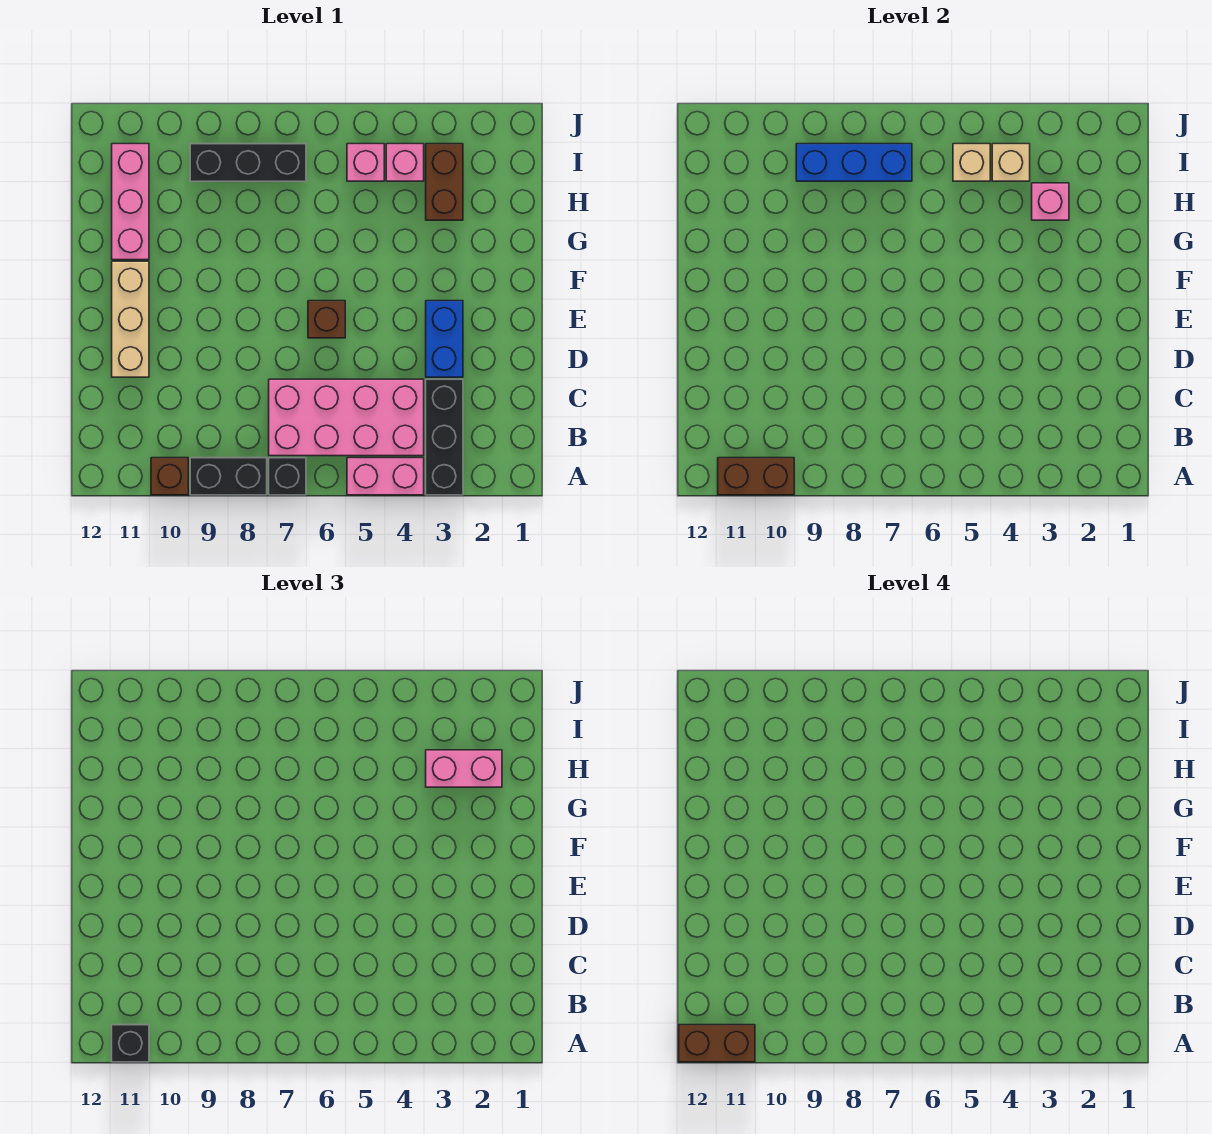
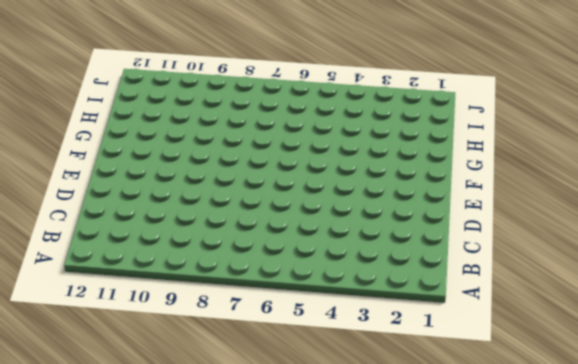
none -> black brick A3:C3 level 1
none -> pink brick A4:A5 level 1
none -> black brick A7 level 1

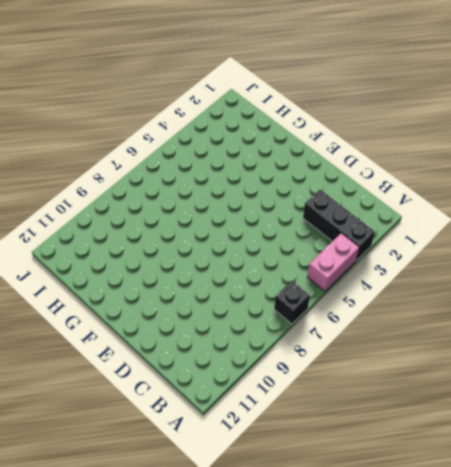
none -> black brick A8:A9 level 1
none -> brown brick A10 level 1
none -> pink brick B4:C7 level 1

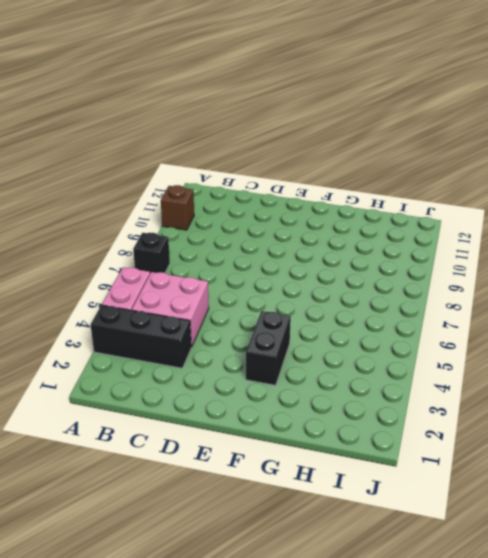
pink brick B4:C5 level 1 -> pink brick B4:C7 level 1
black brick F3:F4 level 1 -> black brick A8:A9 level 1
none -> blue brick D3:E3 level 1
none -> tan brick D11:F11 level 1
none -> brown brick E6 level 1

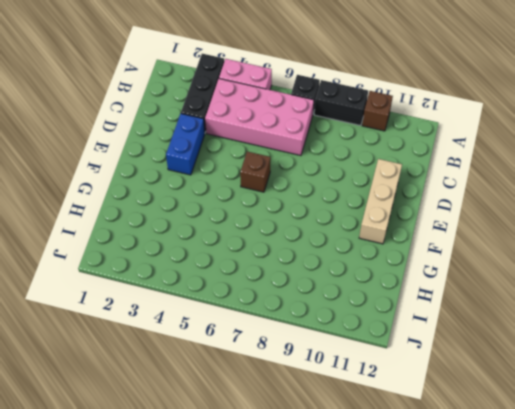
none -> pink brick G11:I11 level 1
none -> brown brick H3:I3 level 1
none -> pink brick I4 level 1

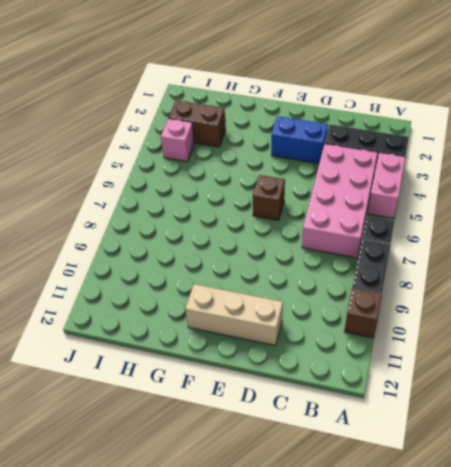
none -> pink brick G11:I11 level 1
none -> pink brick I5 level 1
none -> black brick I7:I9 level 1

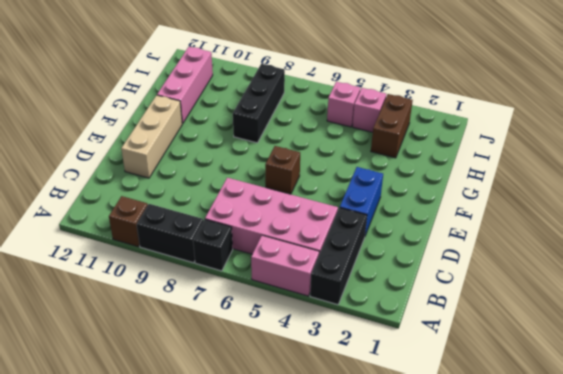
black brick G8:I8 level 1 -> black brick I7:I9 level 1
none -> brown brick A10:A11 level 2
none -> pink brick H3 level 2
none -> tan brick I4 level 2

